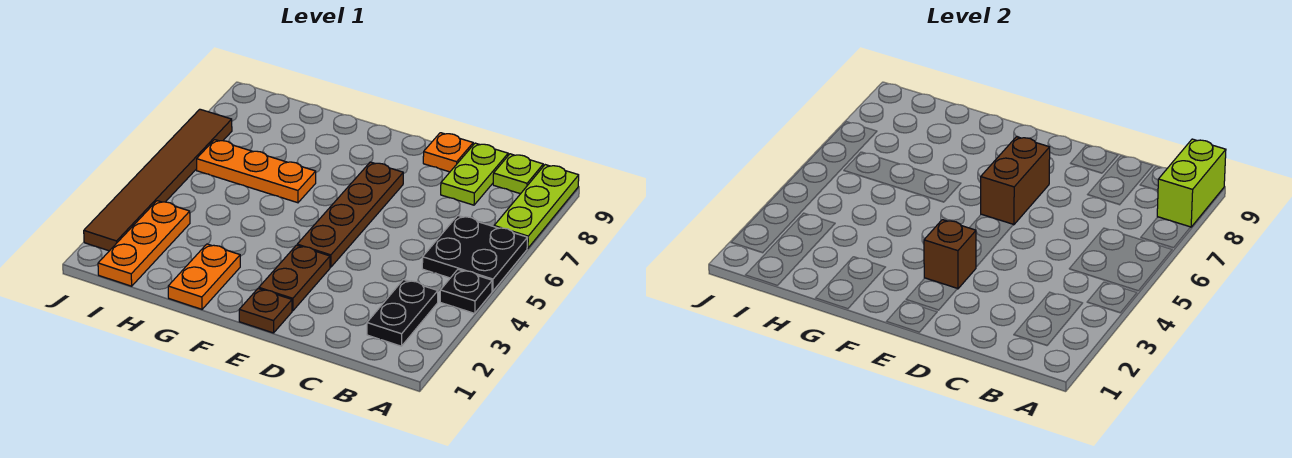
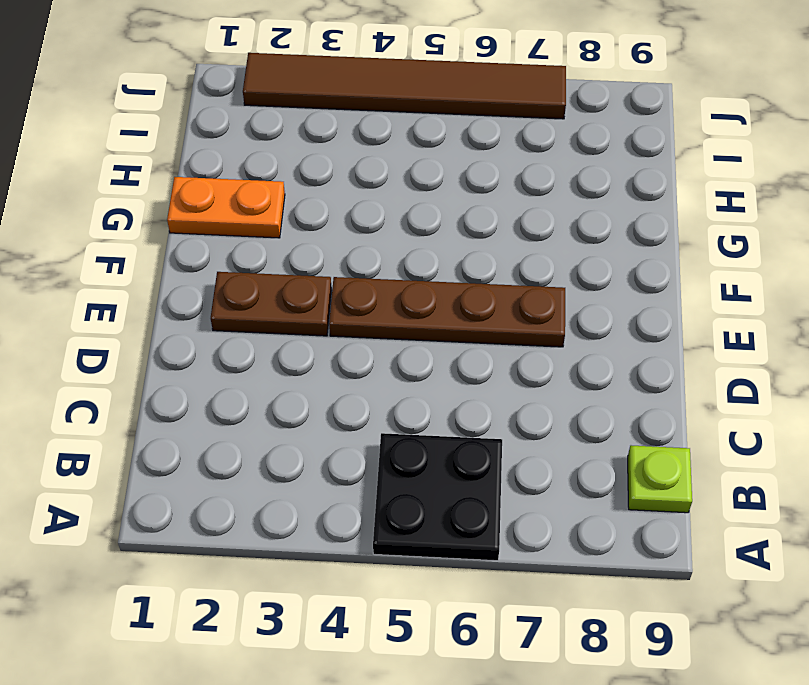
none -> black plate A4 level 1
none -> lime plate A7:A9 level 1
none -> black plate B2:B3 level 1

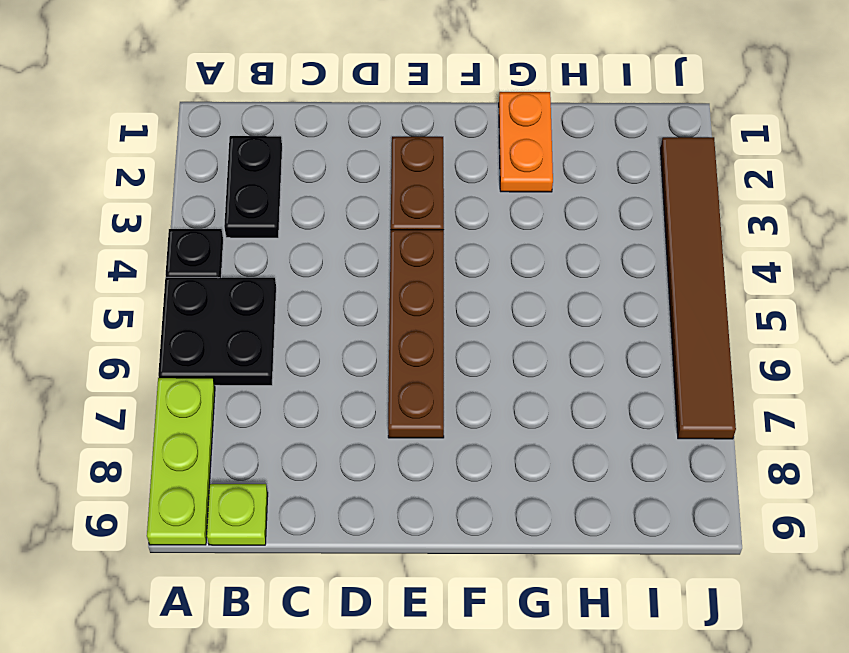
none -> lime plate C8:C9 level 1
none -> orange plate D9 level 1
none -> brown plate E1 level 1

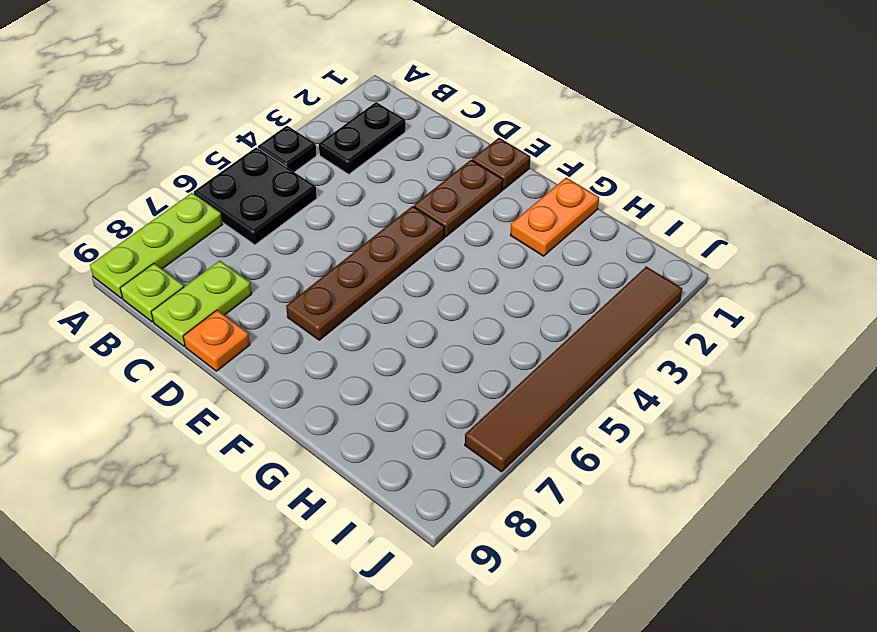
none -> orange plate G6:I6 level 1
none -> orange plate I1:I3 level 1
none -> lime brick A8:A9 level 2

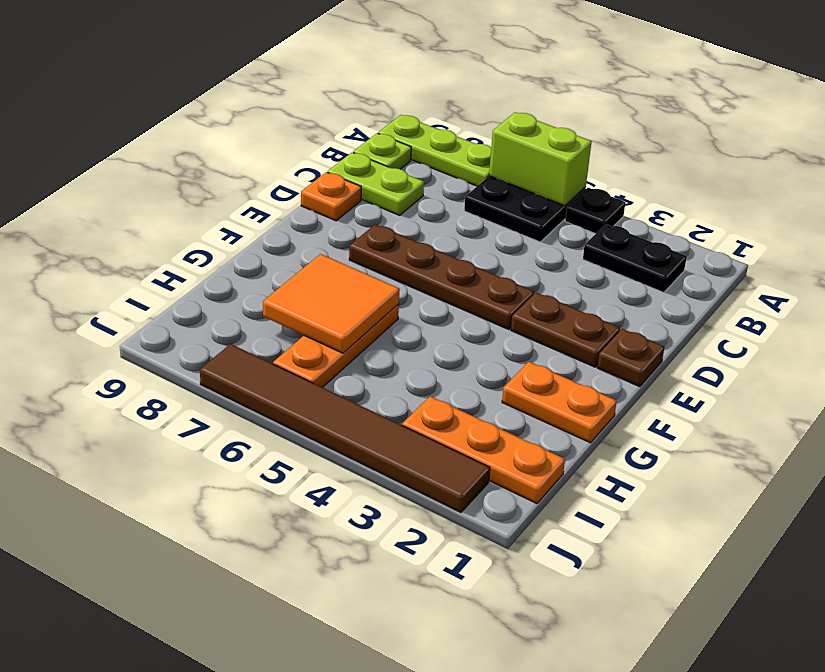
lime brick A5:A6 level 2 -> lime brick A8:A9 level 2
orange tile G6:H7 level 2 -> none
none -> brown brick E3 level 2
none -> brown brick E6:E7 level 2

